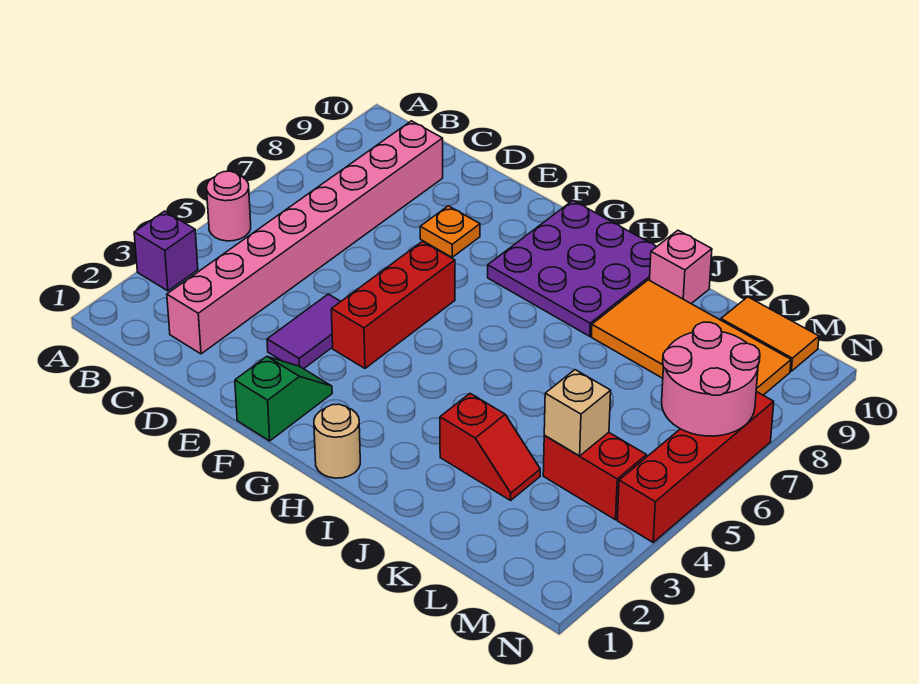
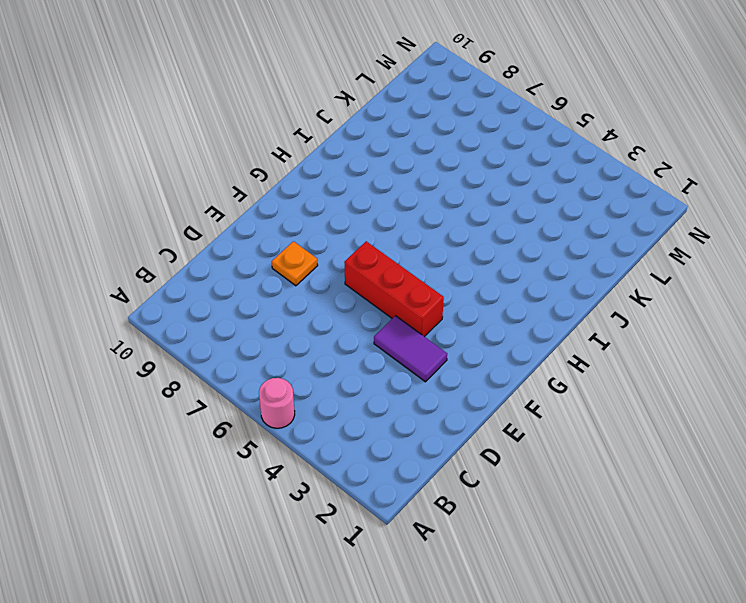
none -> purple brick A3 level 1
none -> pink brick C2:C9 level 1
none -> green slope F1:F2 level 1 top 1

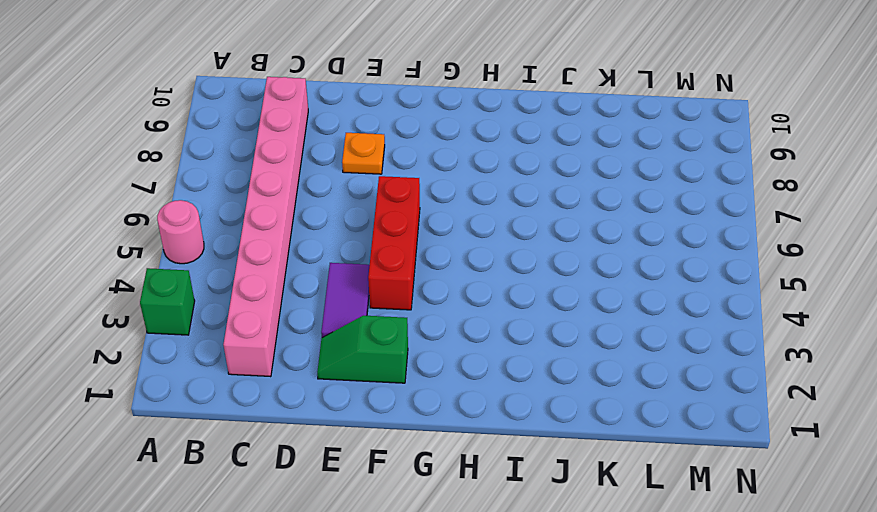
green brick A3 level 1 -> purple brick A3 level 1
green slope E2:F2 level 1 top F -> green slope F1:F2 level 1 top 1
none -> purple plate G8:I10 level 1
none -> tan round brick H1 level 1
none -> red slope J3:K3 level 1 top J

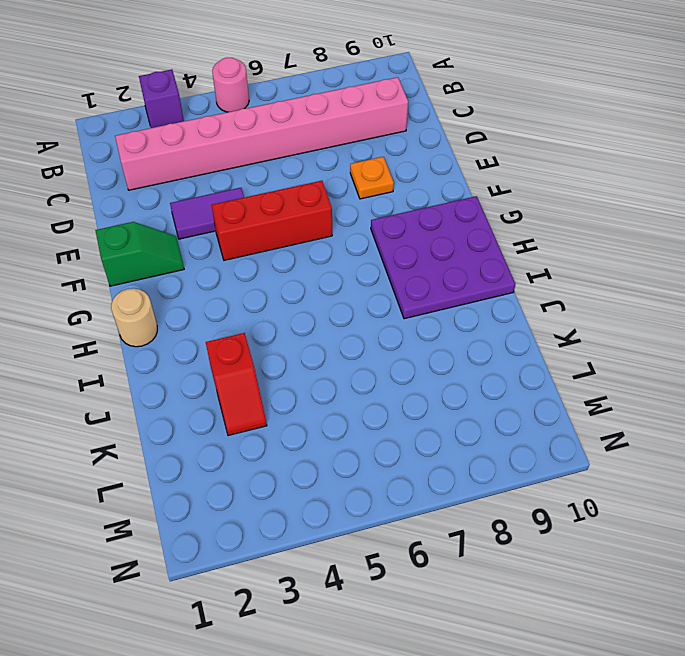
none -> orange tile J8:M9 level 1
none -> pink brick J10 level 1
none -> red brick L4:M4 level 1

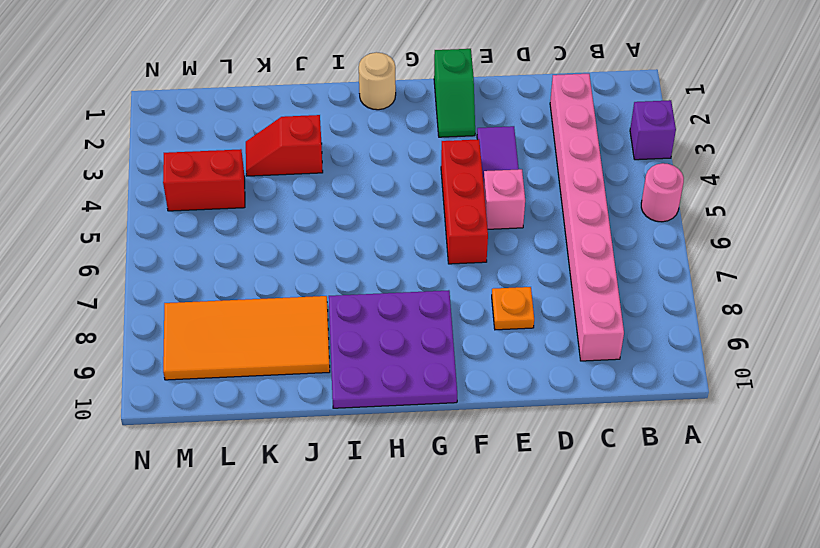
pink brick E5 level 1 -> pink brick J10 level 1
none -> orange tile L10:M10 level 1
none -> red brick N4:N7 level 1
none -> tan brick L4 level 2

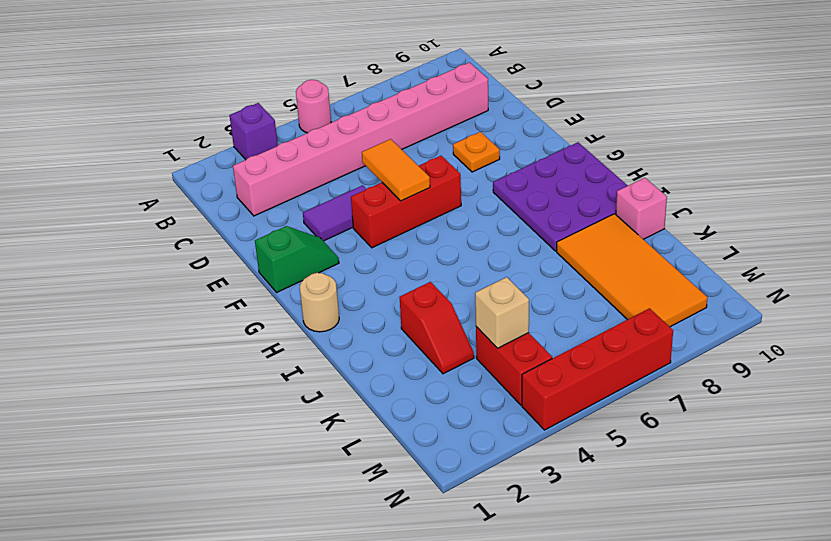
orange tile E5:F5 level 2 -> orange tile L10:M10 level 1
none -> pink round brick M6:N7 level 2

